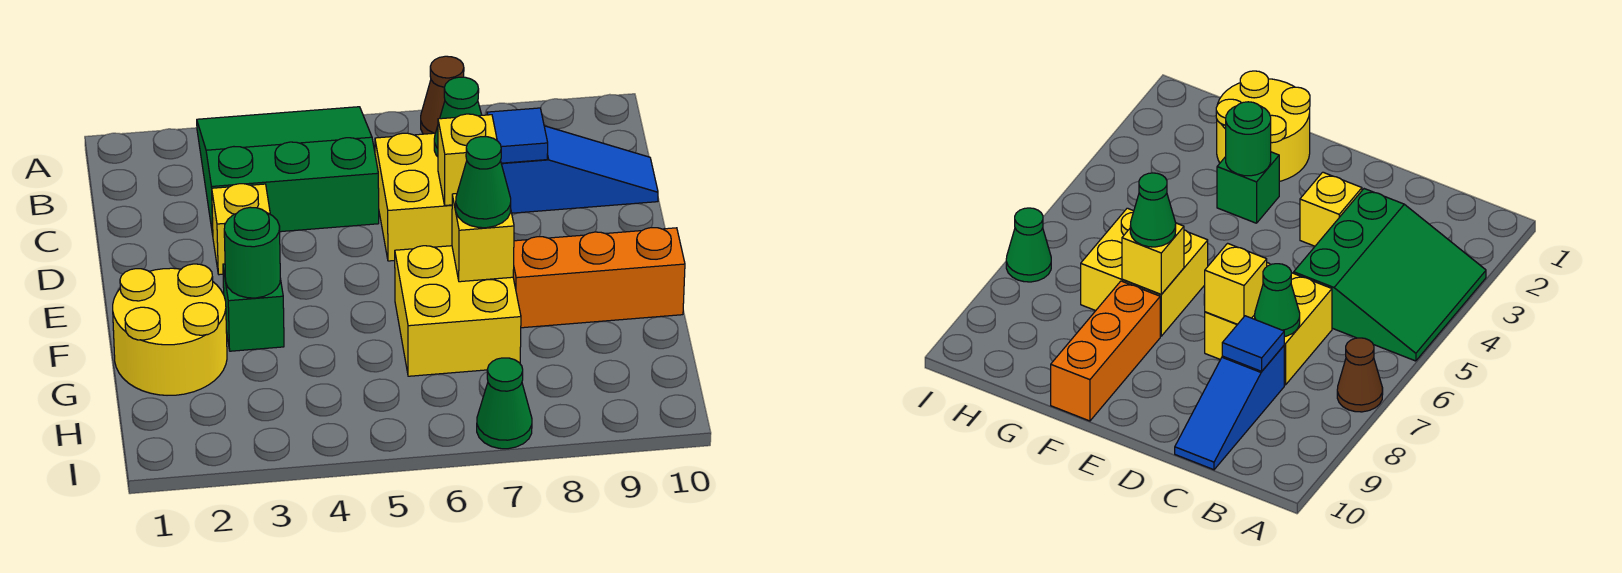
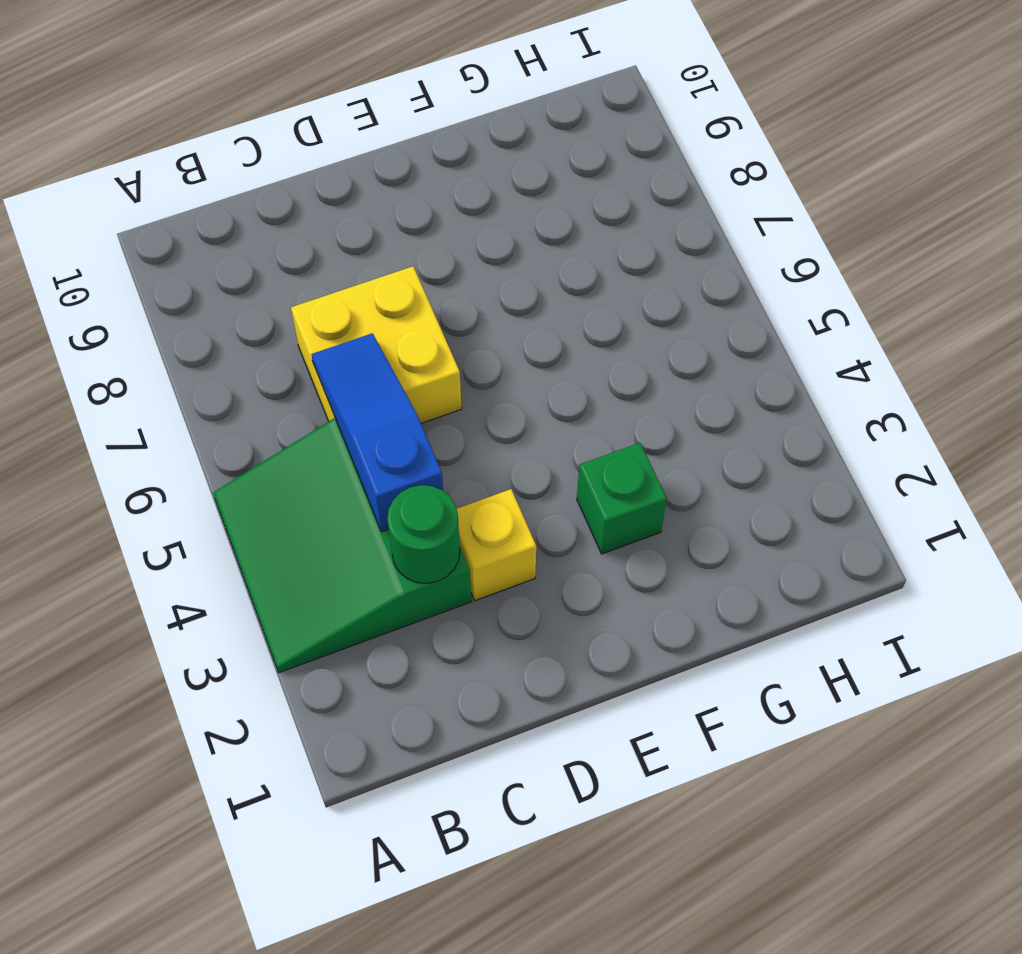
green round brick C3 level 2 -> green round brick F3 level 2
blue slope C4:C6 level 2 top 4 -> blue slope C8:C10 level 1 top 8
none -> brown cone A7 level 1
none -> yellow round brick F1:G2 level 1
none -> yellow brick F6:G7 level 1

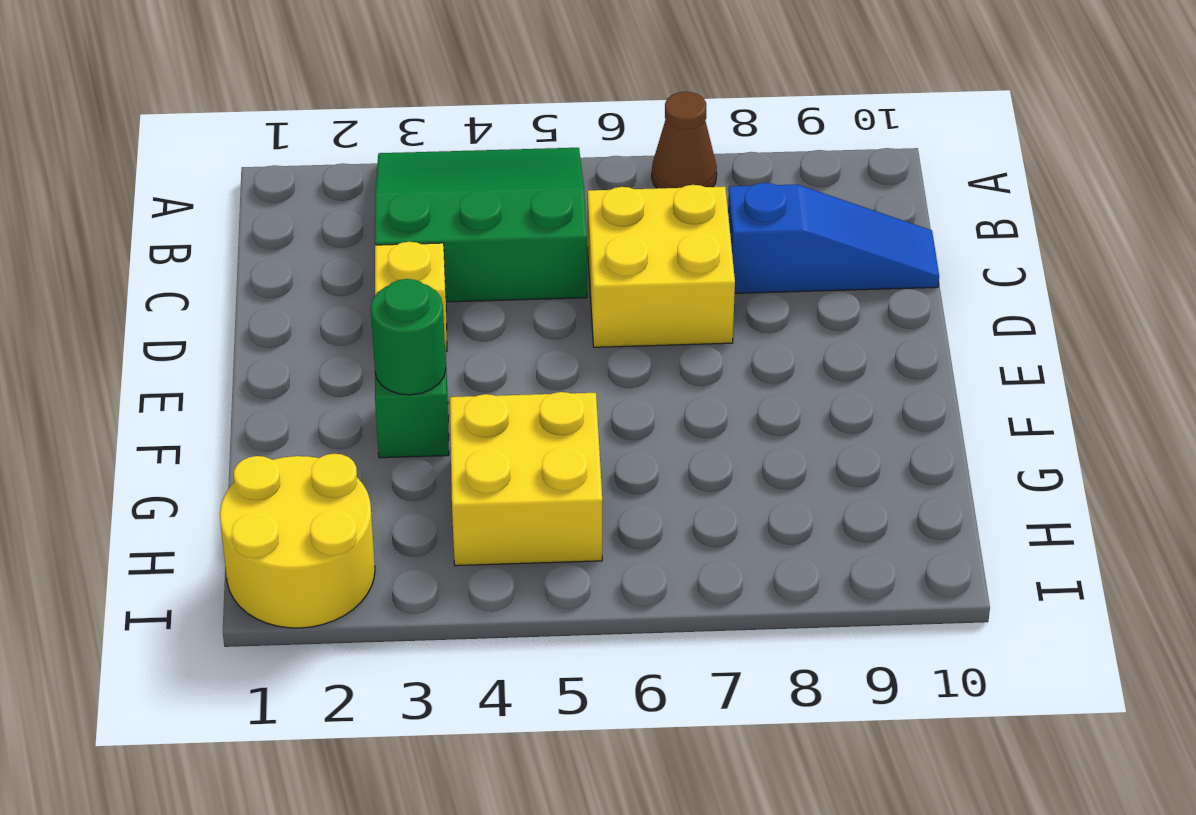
yellow brick G4:H5 level 1 -> yellow brick F6:G7 level 1
yellow round brick H1:I2 level 1 -> yellow round brick F1:G2 level 1
none -> orange brick F8:F10 level 1
none -> green cone I7 level 1
none -> green cone C7 level 2

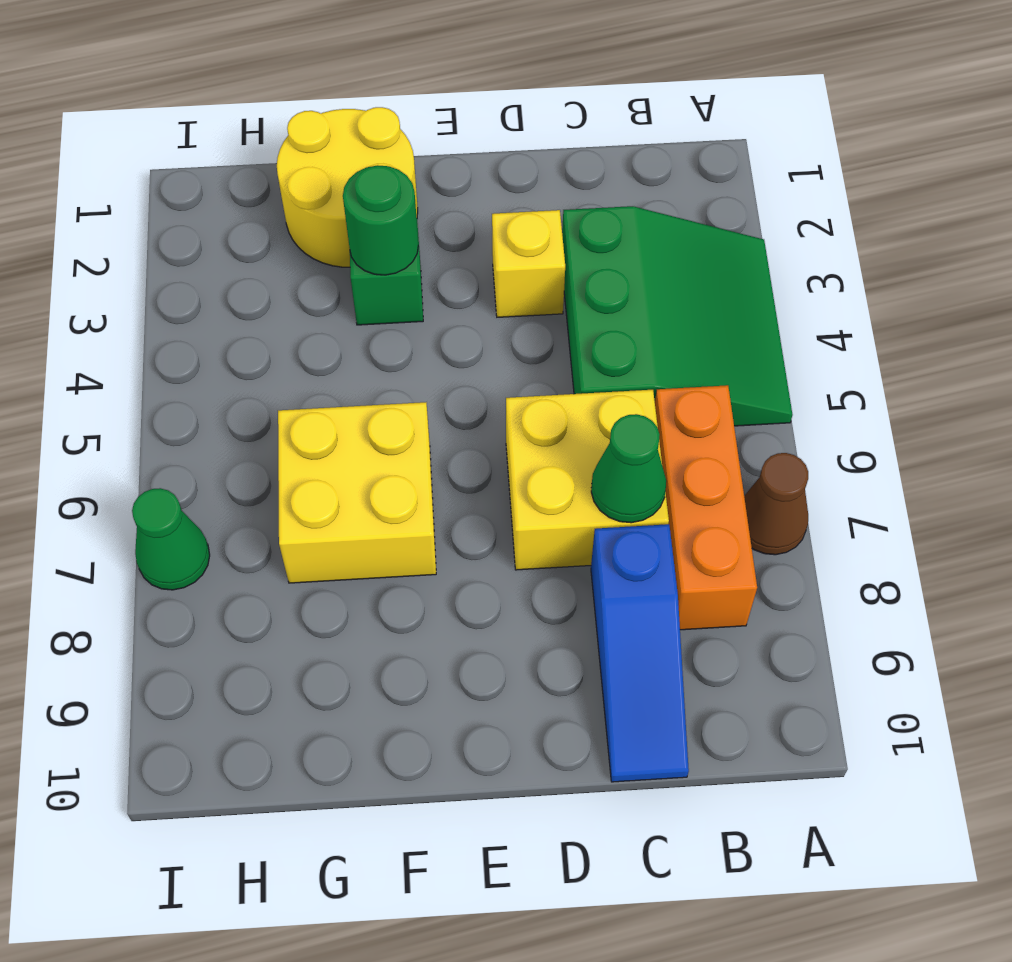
orange brick B6:B8 level 1 -> orange brick F8:F10 level 1
none -> blue tile C8 level 2
none -> yellow brick D7 level 2
none -> yellow brick F7 level 2

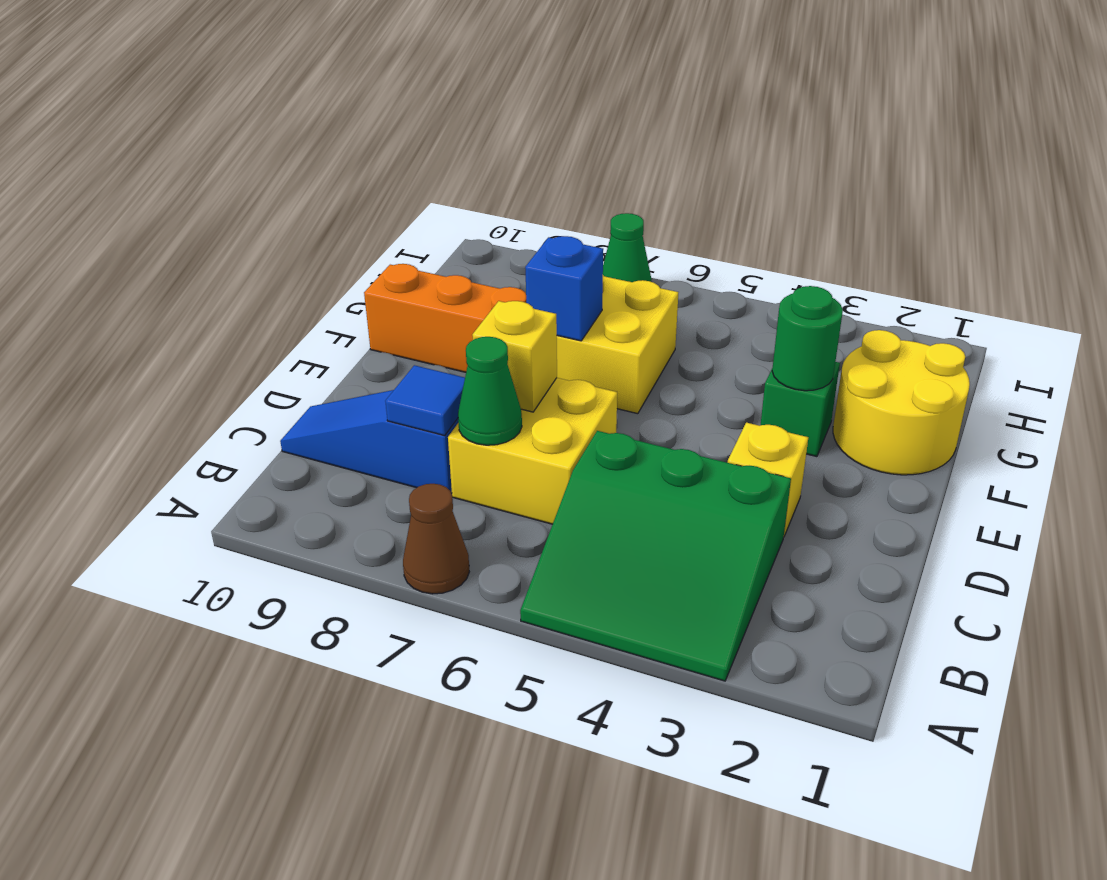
blue brick F7 level 2 -> yellow brick F7 level 2
none -> green cone F7 level 3

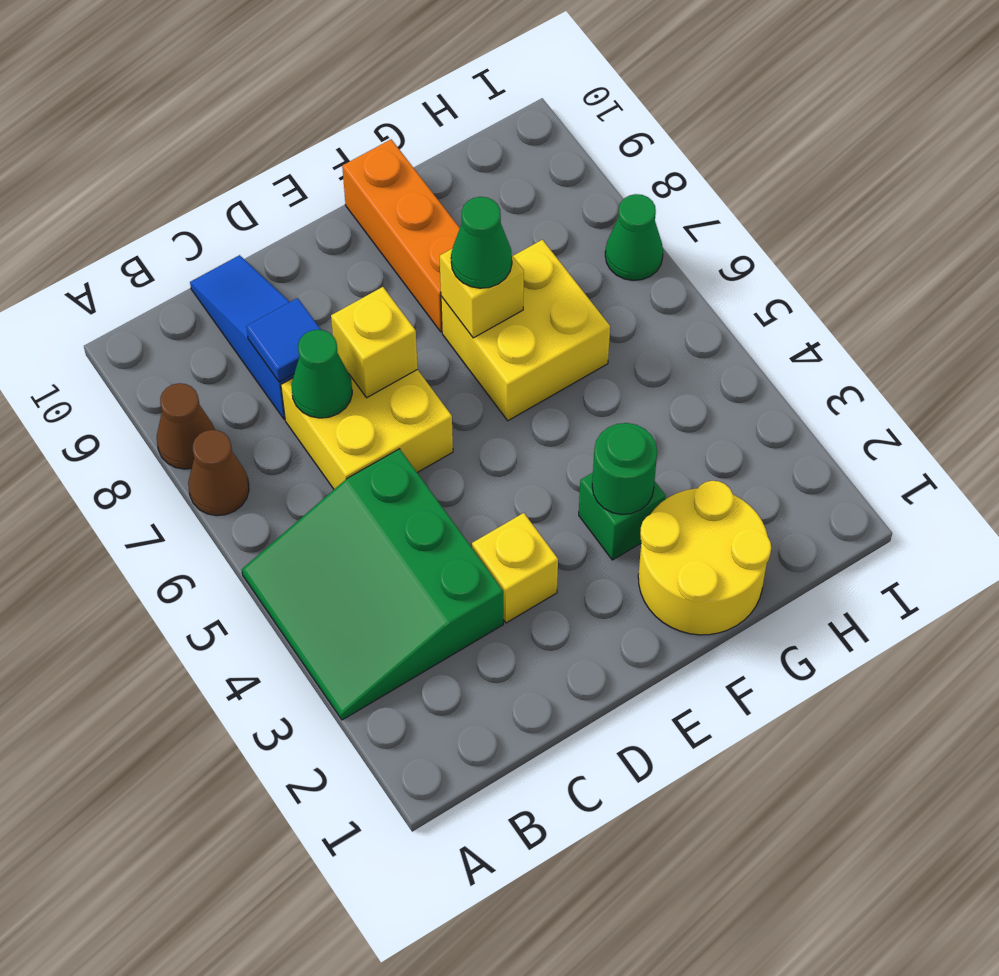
brown cone A8 level 1 -> none

